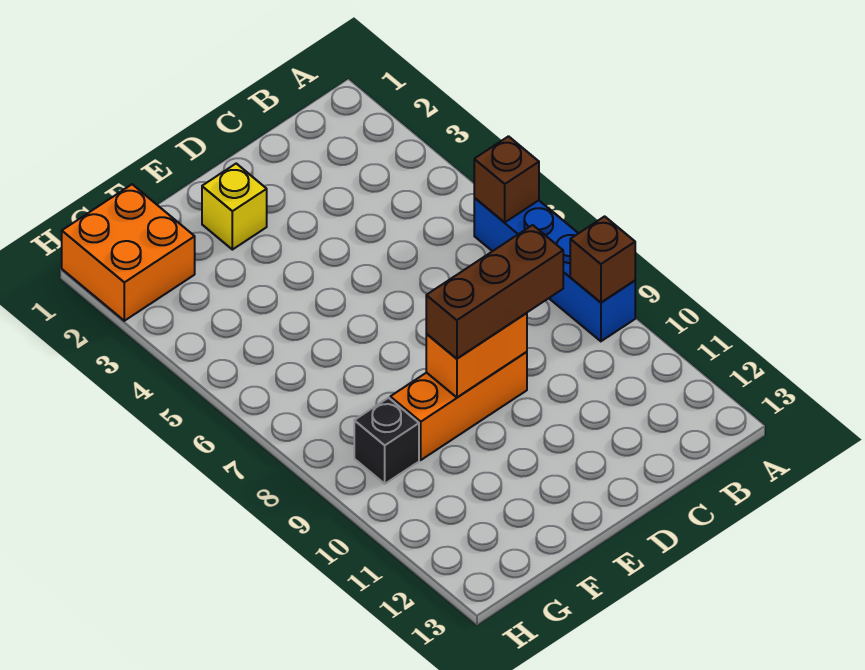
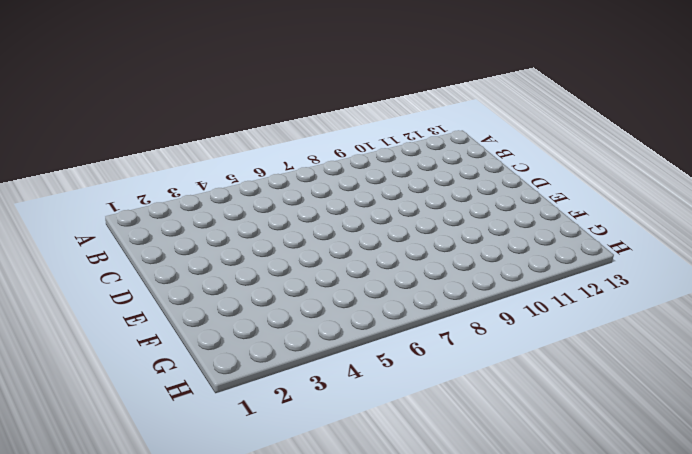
none -> blue brick A6:A9 level 1
none -> orange brick D9:F9 level 1

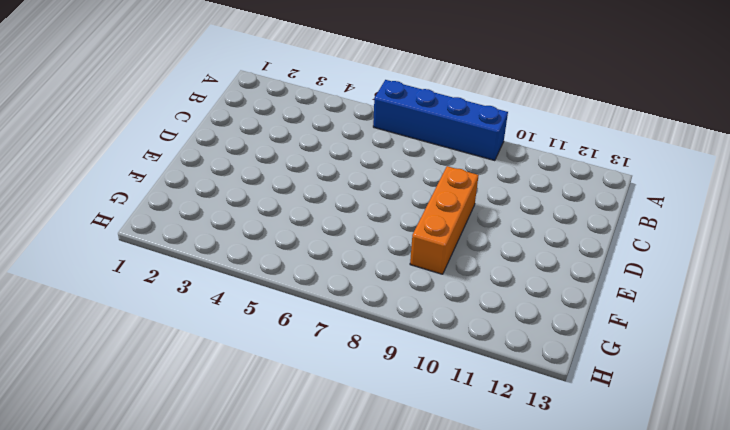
none -> yellow brick E2 level 1
none -> orange brick G1:H2 level 1

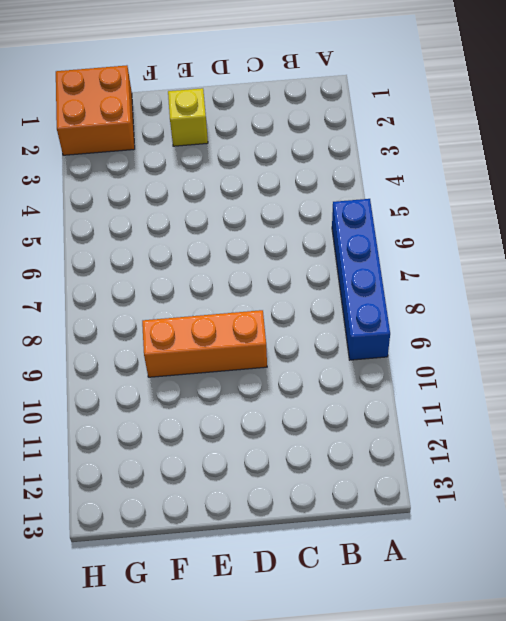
none -> black brick G9 level 1
none -> brown brick A6 level 2

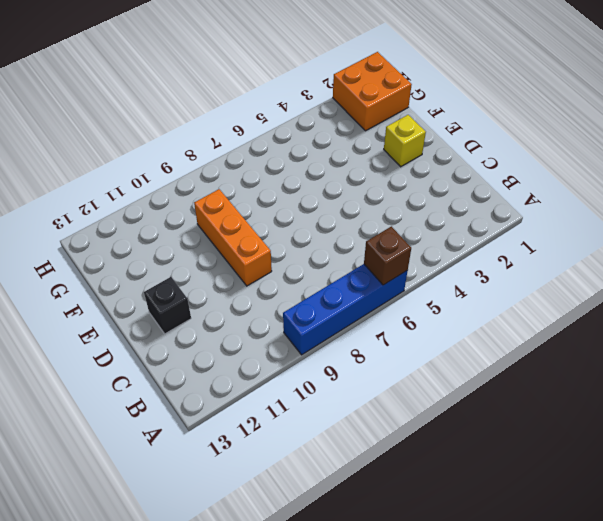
black brick D12 level 1 -> black brick G9 level 1
none -> brown brick A9 level 2
none -> orange brick D9:E9 level 2

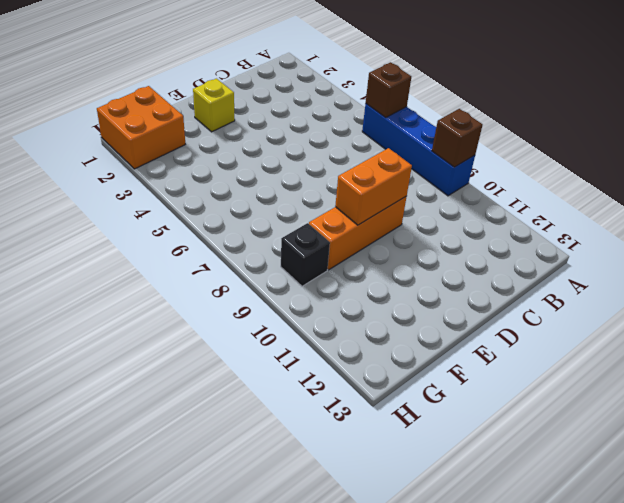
none -> brown brick C9:E9 level 3

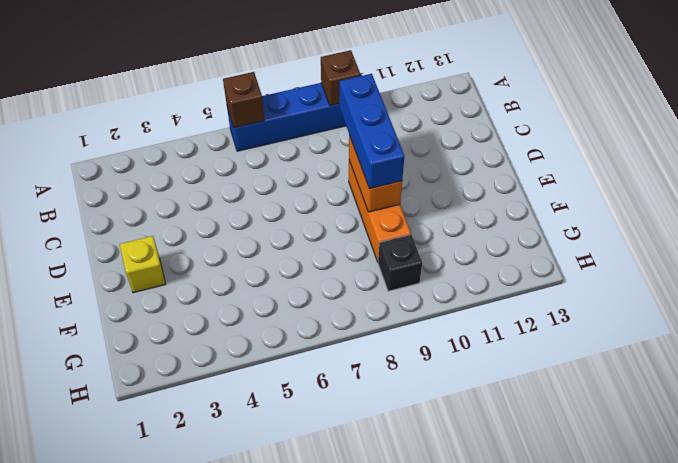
blue brick C9:E9 level 3 -> brown brick C9:E9 level 3
none -> orange brick G1:H2 level 1

